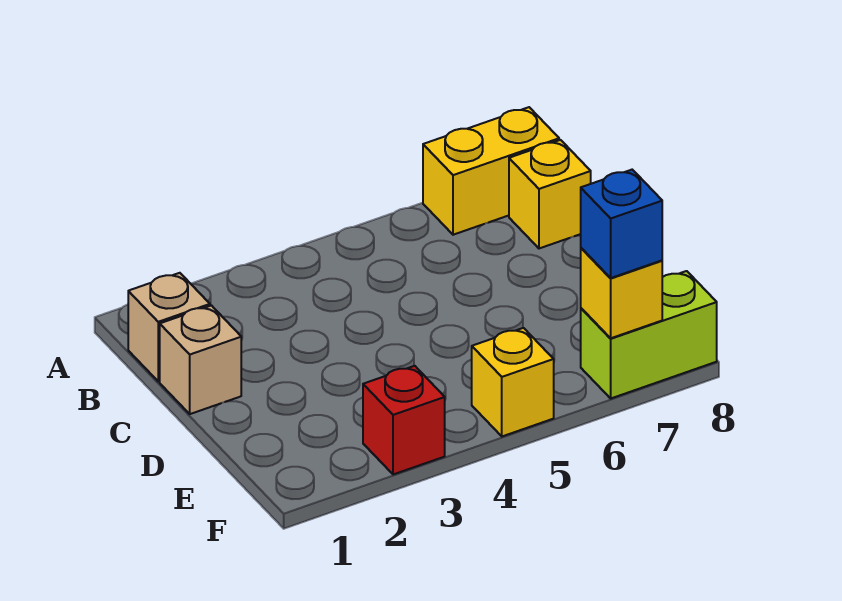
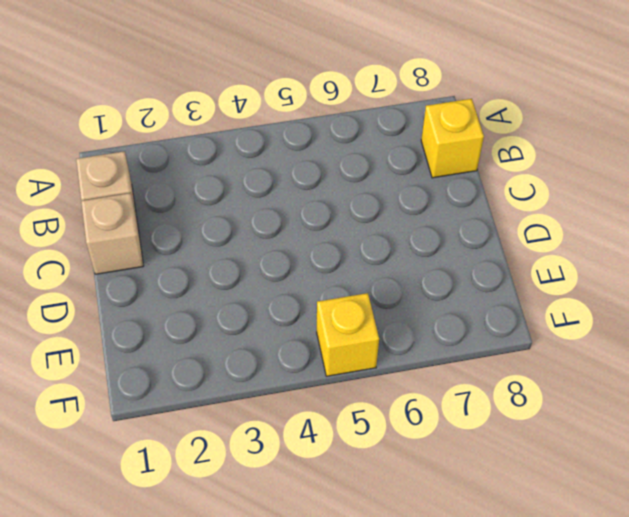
none -> yellow brick A7:A8 level 1
none -> red brick F3 level 1

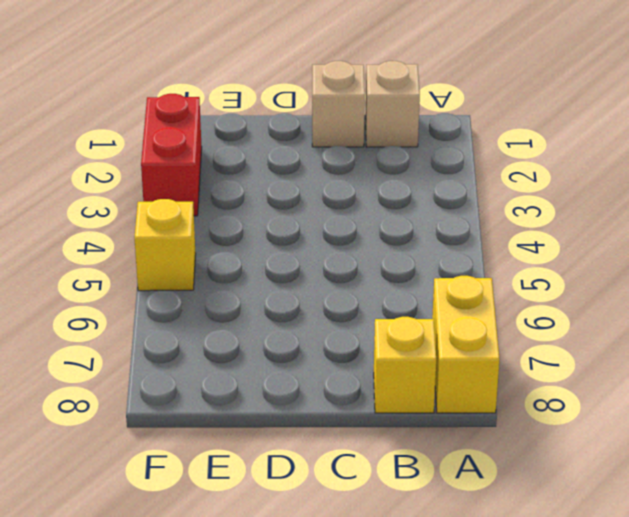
red brick F2:F3 level 1 -> red brick F3 level 1
none -> lime brick F7:F8 level 1
none -> yellow brick F7 level 2

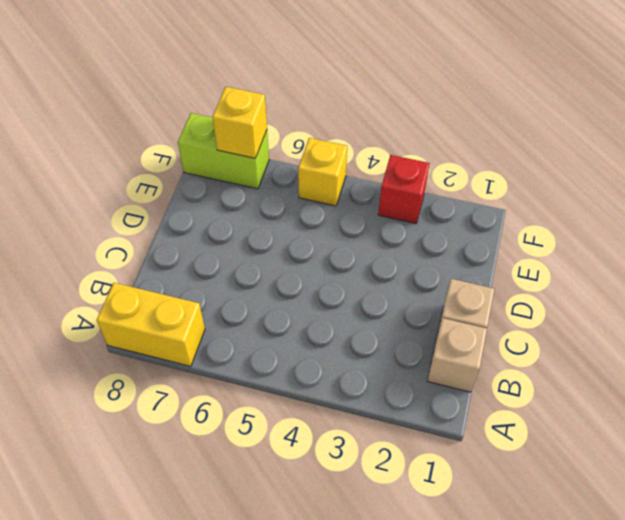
none -> yellow brick B8 level 1
none -> blue brick F7 level 3

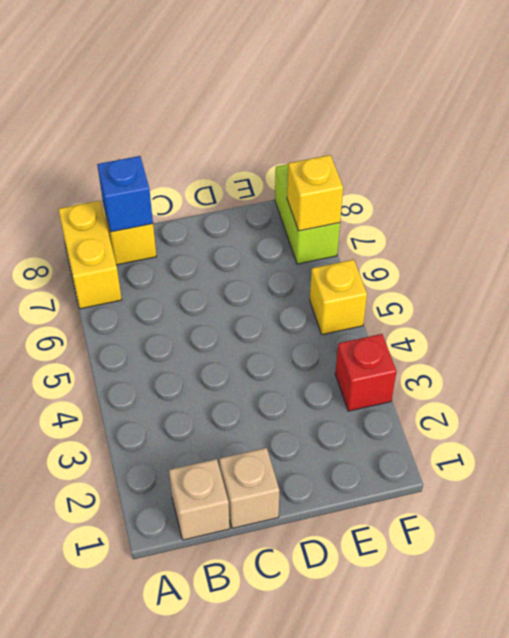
blue brick B8 level 2 -> blue brick F7 level 3

